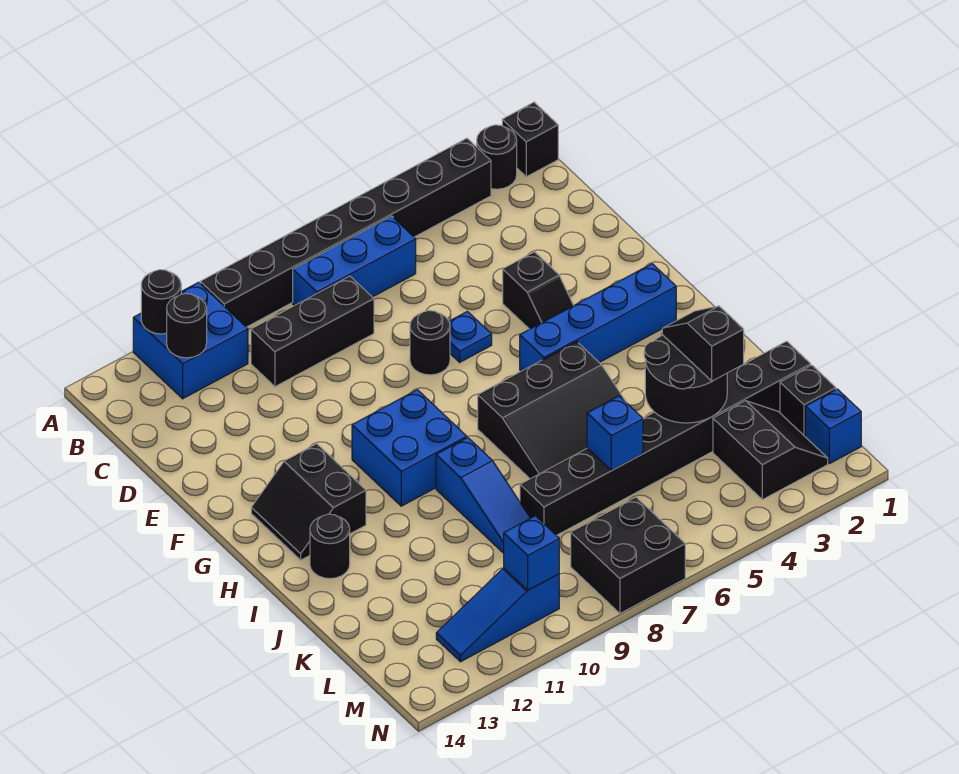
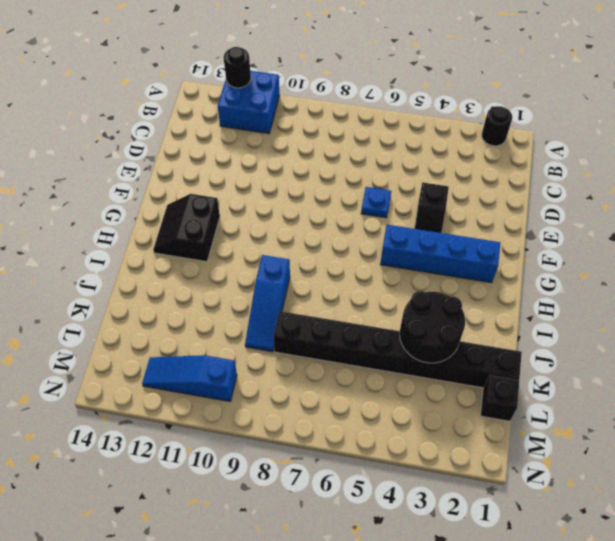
none -> black brick A1 level 1
none -> black brick A3:A10 level 1
none -> blue brick B6:B8 level 1

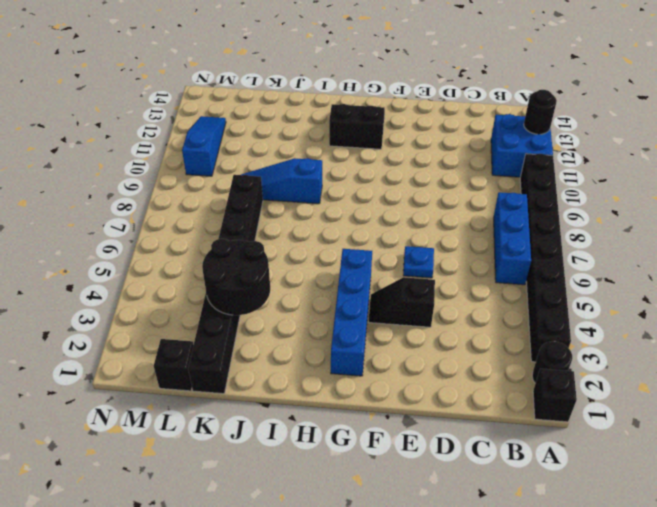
none -> black brick C8:C10 level 1
none -> black round brick E7 level 1
none -> blue brick G9:H10 level 1

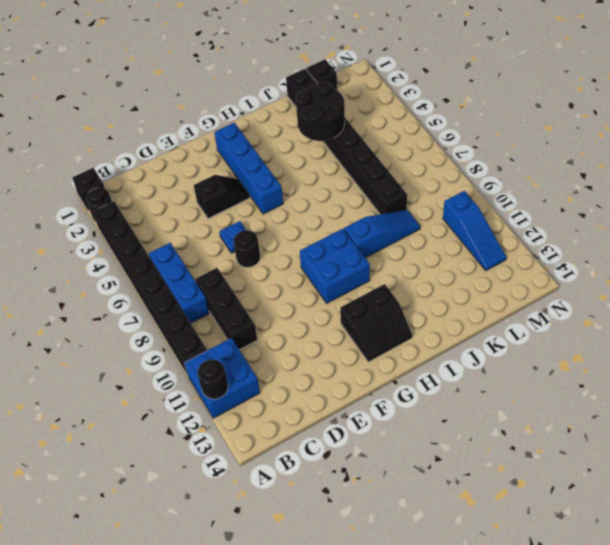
none -> black slope H5:J7 level 1 top H
none -> black round brick I13 level 1
none -> black slope L2:M3 level 1 top 3

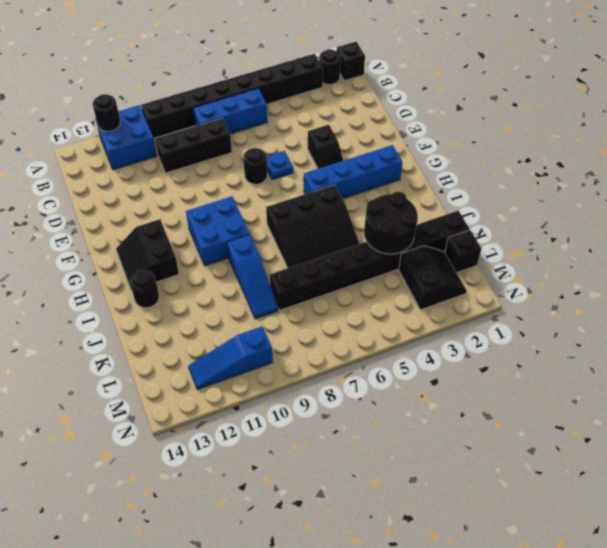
none -> blue brick M1 level 1
none -> black brick M7:N8 level 1
none -> black round brick B12 level 2

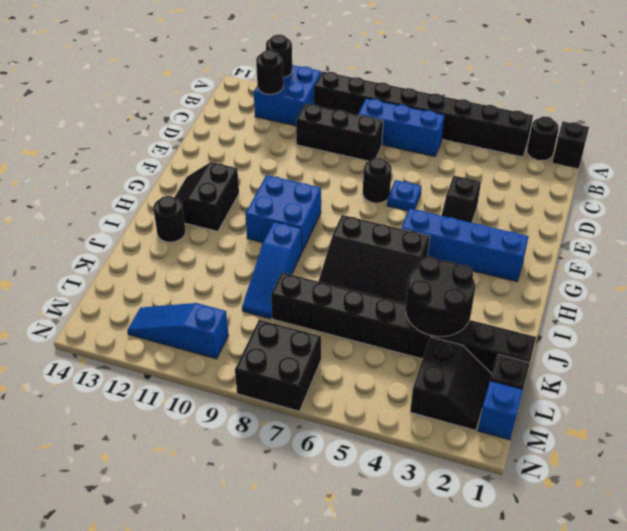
none -> blue brick K6 level 2
none -> blue brick M10 level 2
none -> black slope J3:K3 level 3 top K

